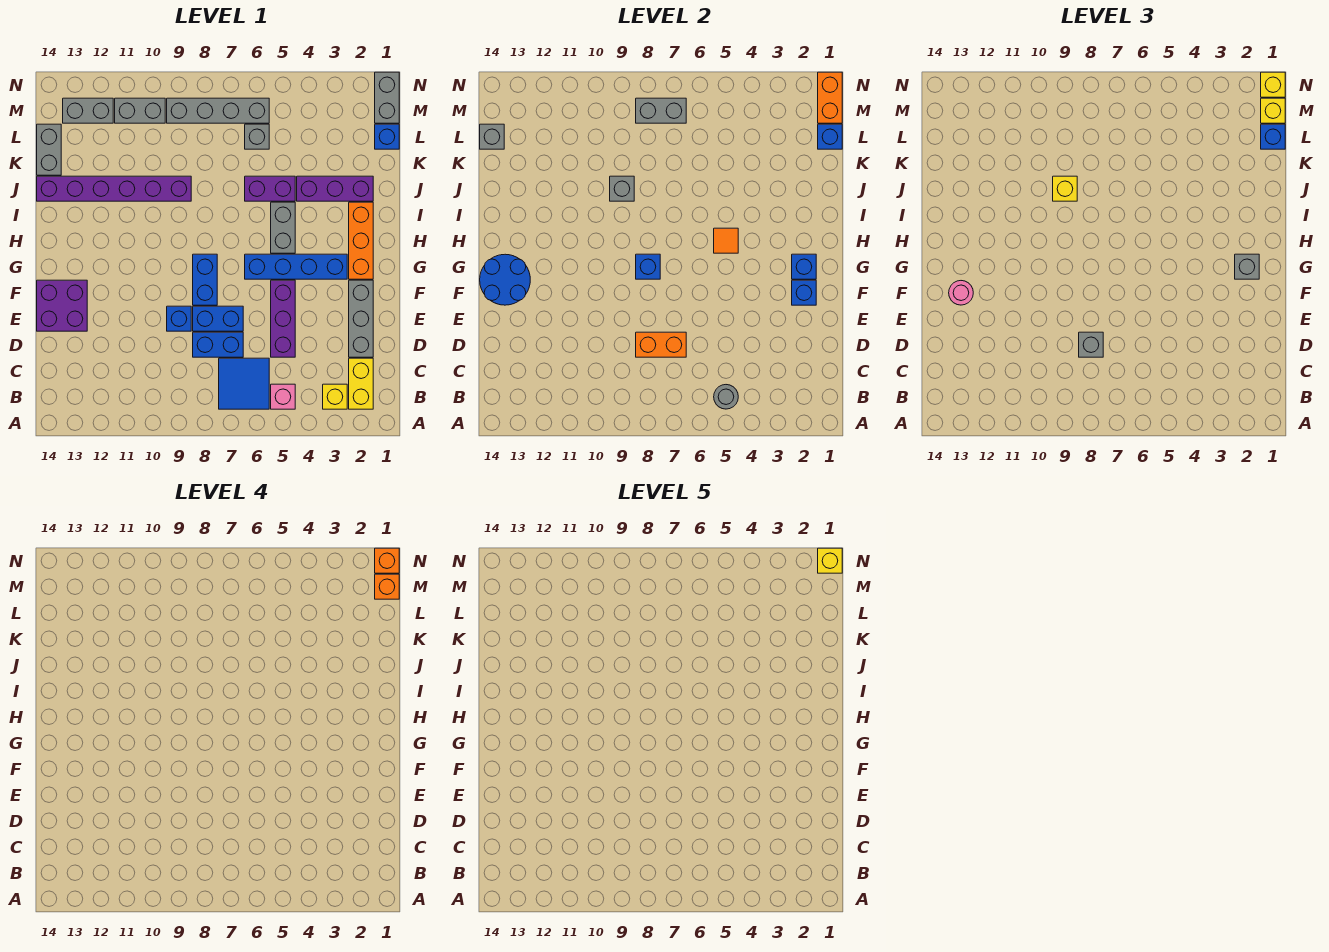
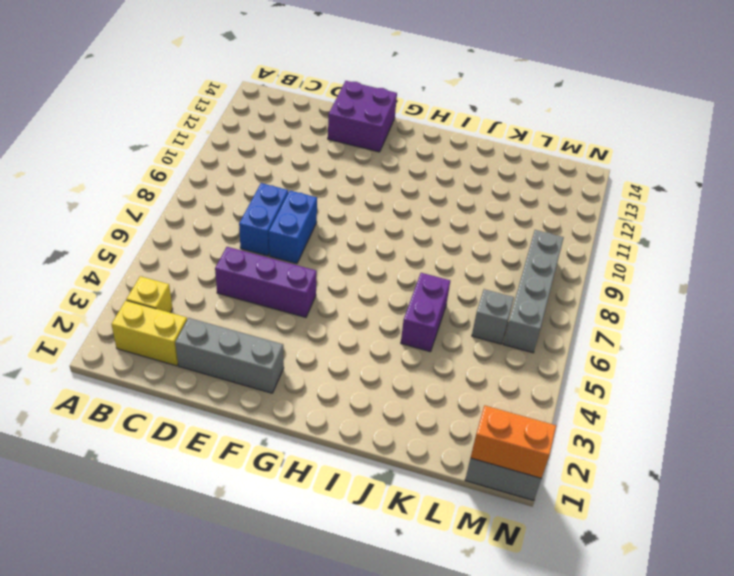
none -> pink brick B5 level 1
none -> blue tile B6:C7 level 1
none -> blue brick E9 level 1
none -> blue brick F8:G8 level 1

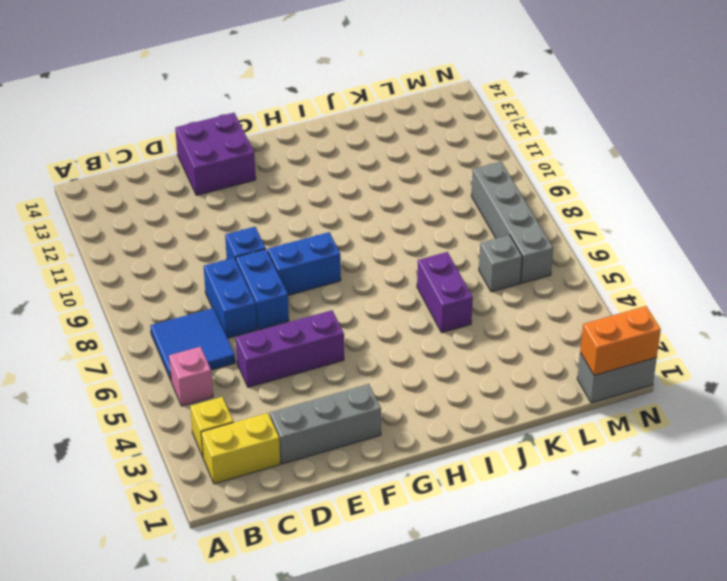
none -> orange brick G2:I2 level 1
none -> blue brick G3:G6 level 1
none -> grey brick H5:I5 level 1
none -> purple brick J2:J4 level 1

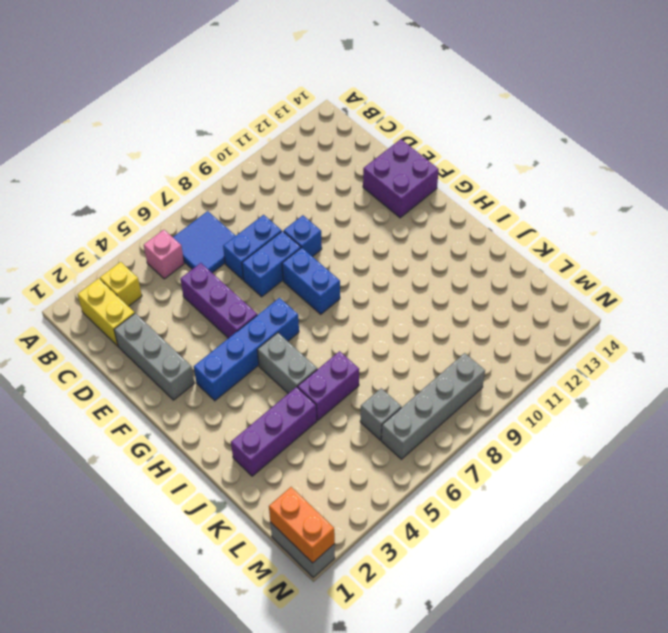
none -> orange brick G2:I2 level 1
none -> purple brick J9:J14 level 1
none -> grey brick K14:L14 level 1
none -> blue brick L1 level 1

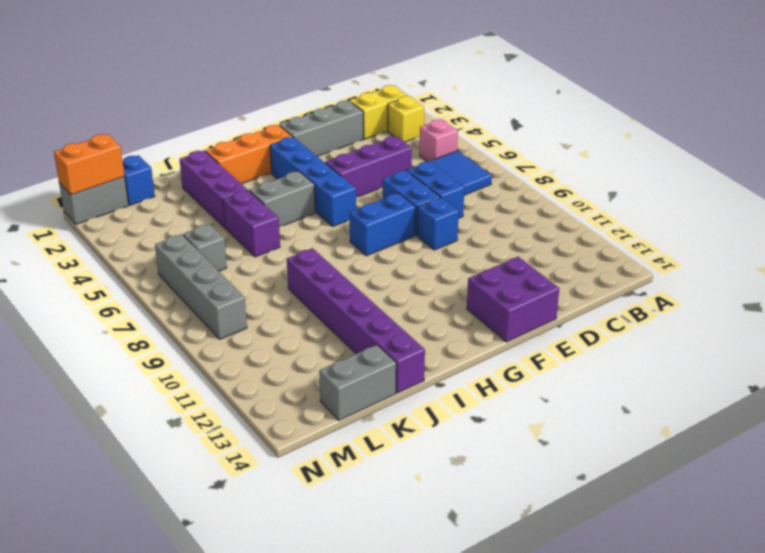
none -> grey brick M10:M11 level 1
none -> grey brick M12:M13 level 1
none -> grey round brick B5 level 2
none -> orange brick D7:D8 level 2

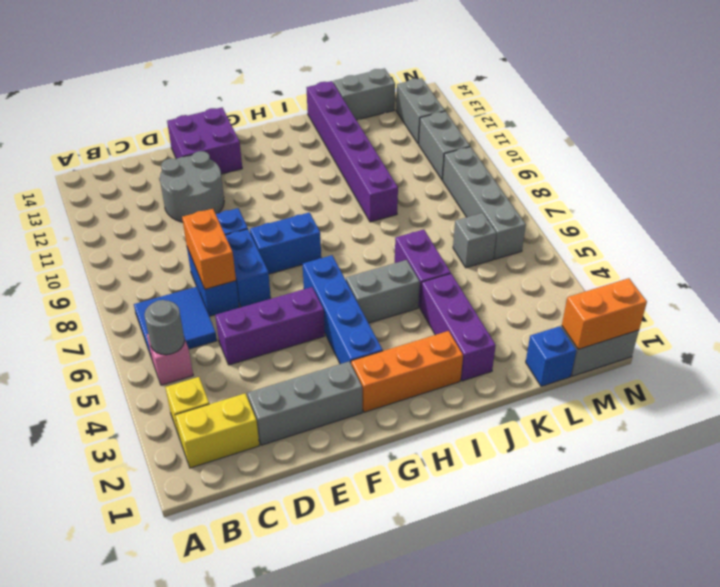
grey round brick D11:E12 level 1 -> none
none -> blue brick F2 level 2
none -> blue round brick F13:G14 level 2
none -> blue brick G2 level 2
none -> blue brick G8 level 2

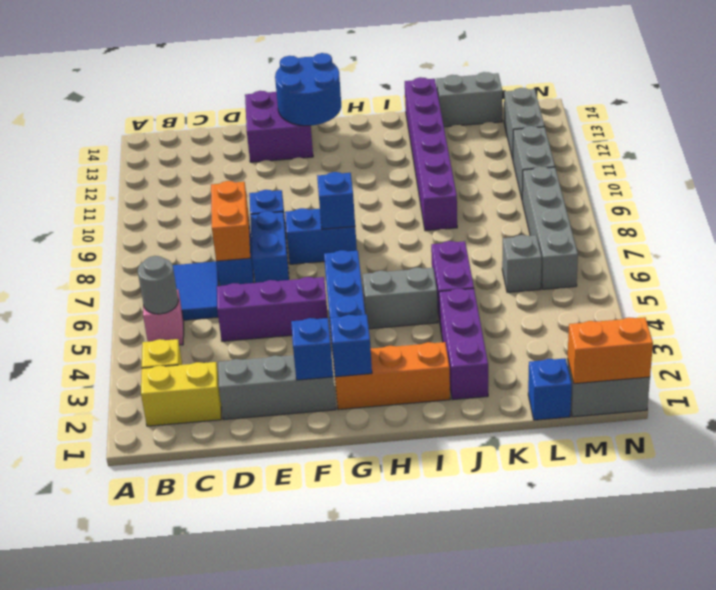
none -> orange tile H5 level 2
none -> grey brick J9 level 2
none -> blue brick L1 level 2
none -> grey brick L14 level 2

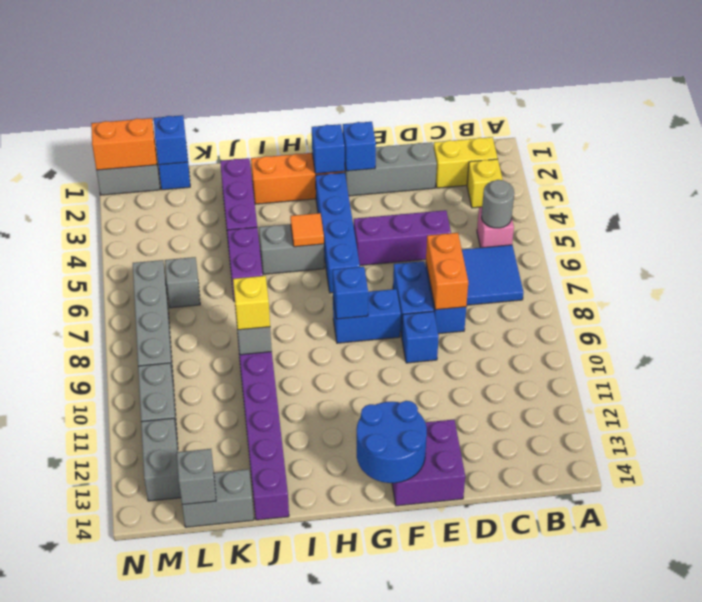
none -> grey brick M7:M8 level 2
none -> grey brick D8 level 3
none -> pink round brick F13 level 3
none -> grey brick G2 level 3

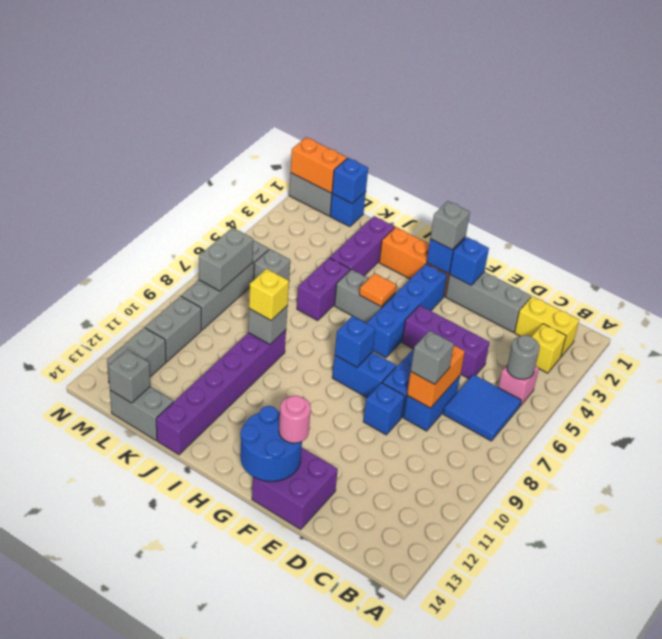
none -> blue brick L1 level 3
none -> yellow brick M1 level 3
none -> yellow brick N1 level 3
none -> orange brick M1 level 4

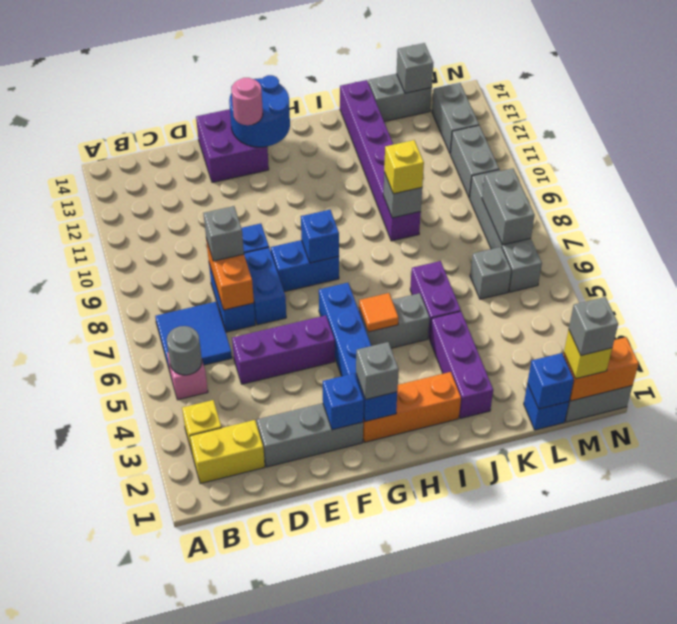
grey brick M1 level 4 -> orange brick M1 level 4
none -> blue brick L1 level 3
none -> yellow brick N1 level 3
none -> orange brick N1 level 4
none -> yellow brick N1 level 5

